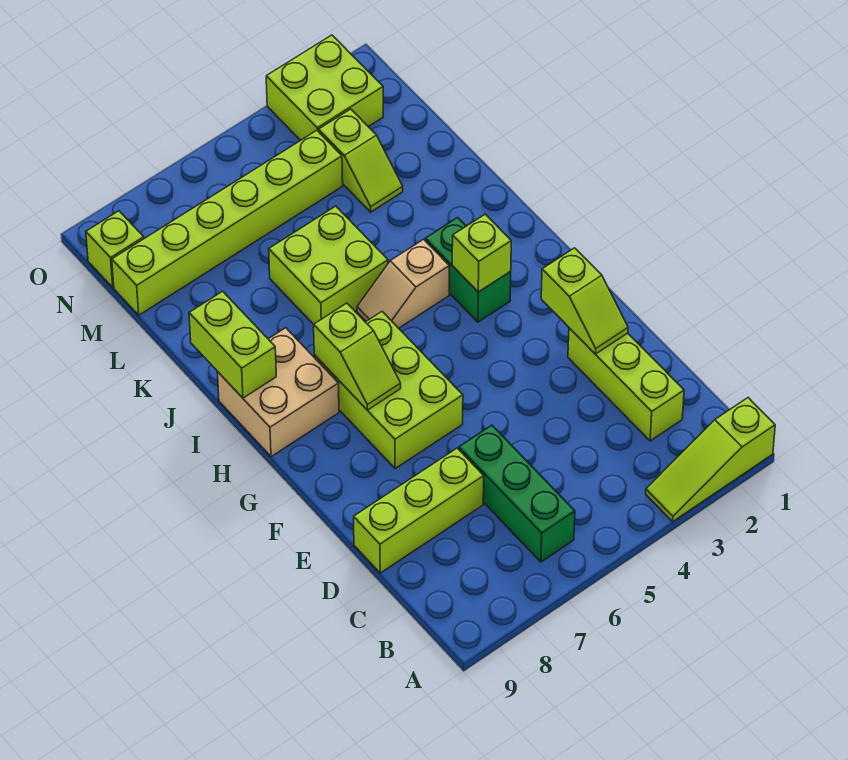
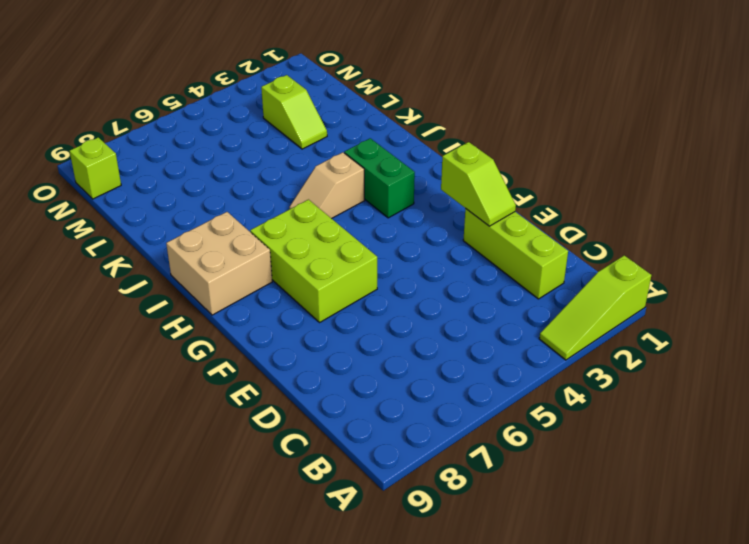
none -> green brick B6:D6 level 1
none -> lime brick D7:D9 level 1
none -> lime brick J5:K6 level 1

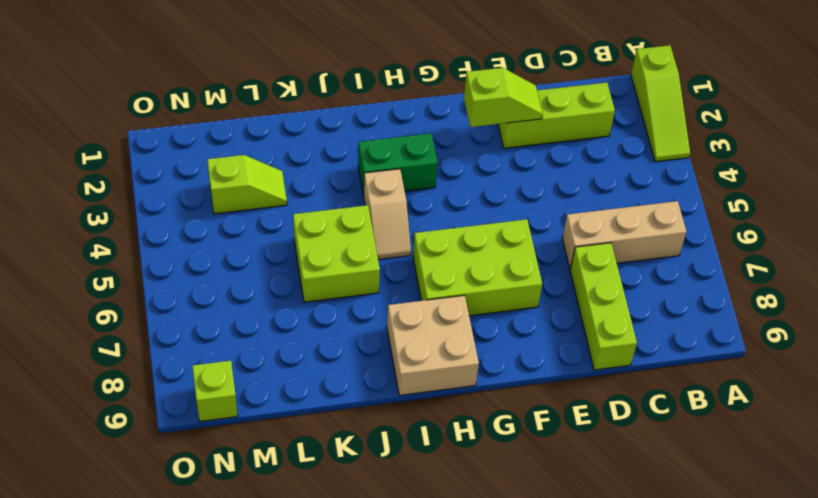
tan brick B6:D6 level 1 -> green brick B6:D6 level 1
none -> lime brick M4:M9 level 1
none -> lime brick N2:O3 level 1
none -> lime slope G7:H7 level 2 top H

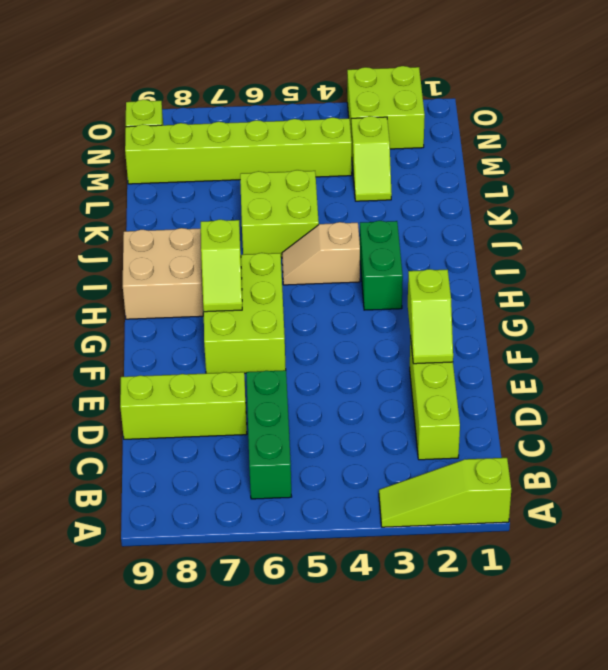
none -> lime brick H3 level 2
none -> lime brick I9:J9 level 2

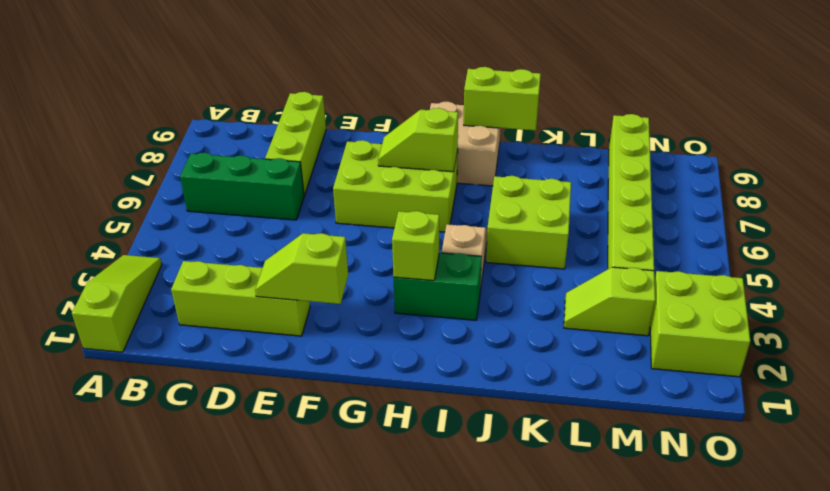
none -> lime brick N9 level 1

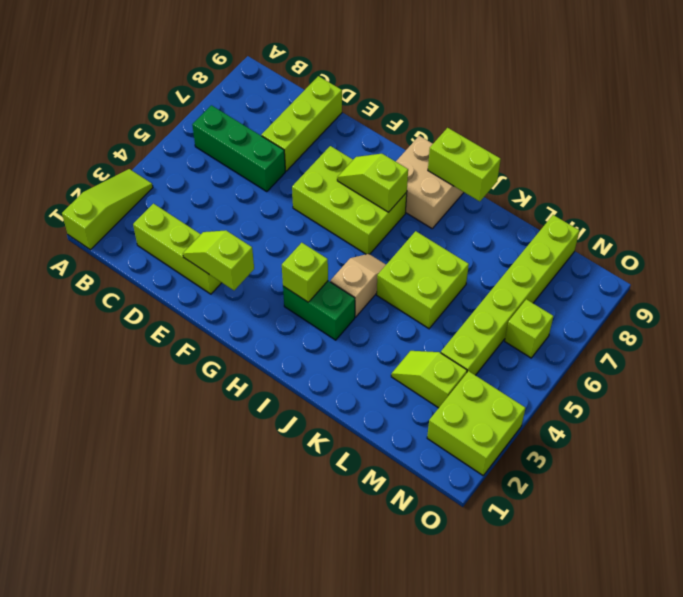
lime brick N6 level 1 -> lime brick N9 level 1

